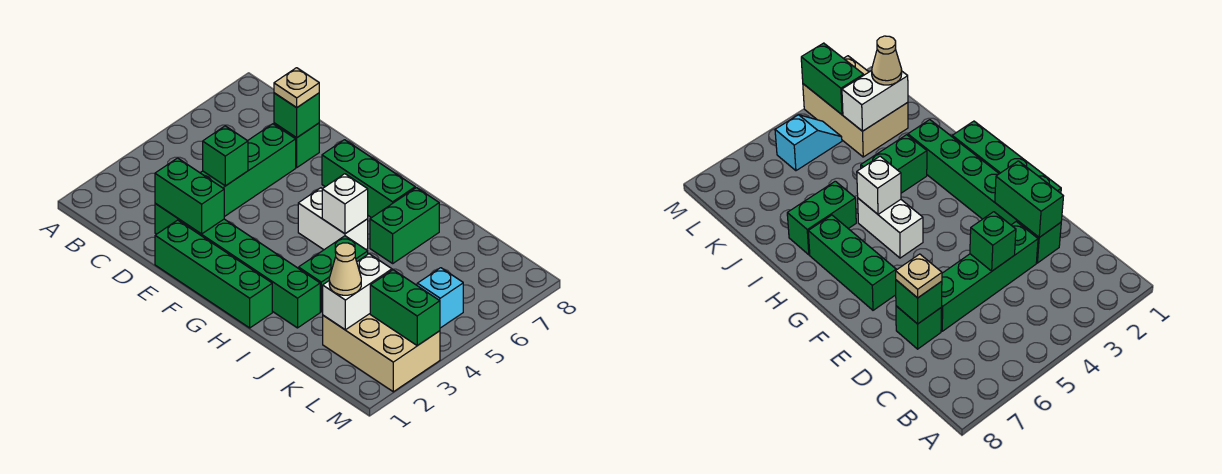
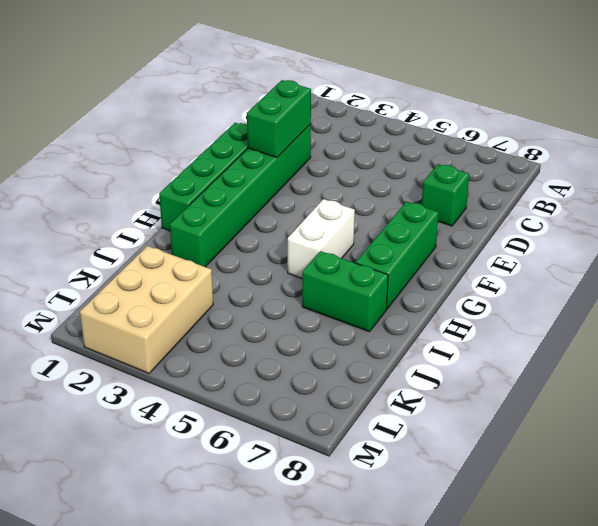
none -> green brick D3:D6 level 1
none -> green brick I3:I4 level 1
none -> cyan slope L4:L5 level 1 top 5

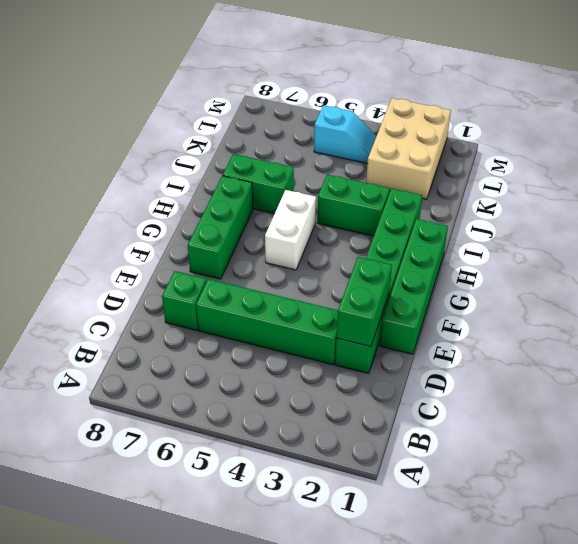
none -> green brick D4 level 2
none -> green brick D7 level 2
none -> white brick H5 level 2

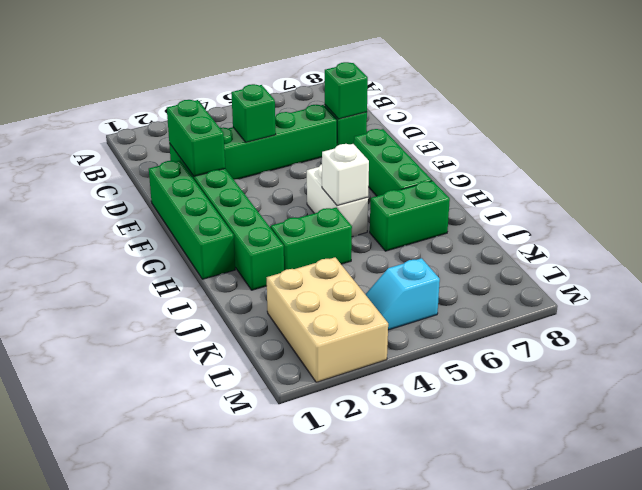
none -> white brick K2:K3 level 2
none -> green brick L3:M3 level 2
none -> tan plate D7 level 3

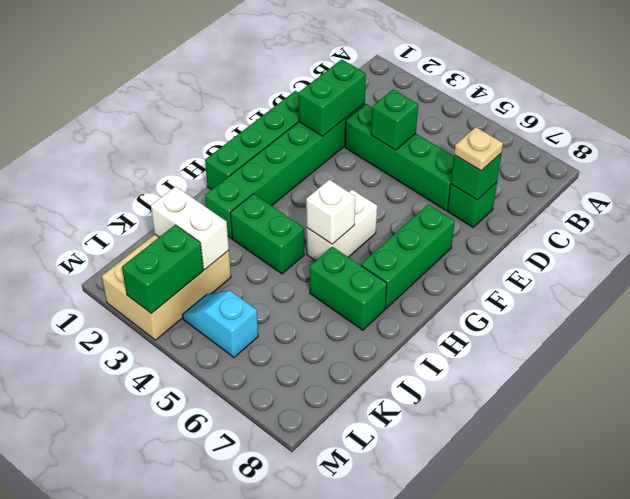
none -> tan cone K2 level 3

